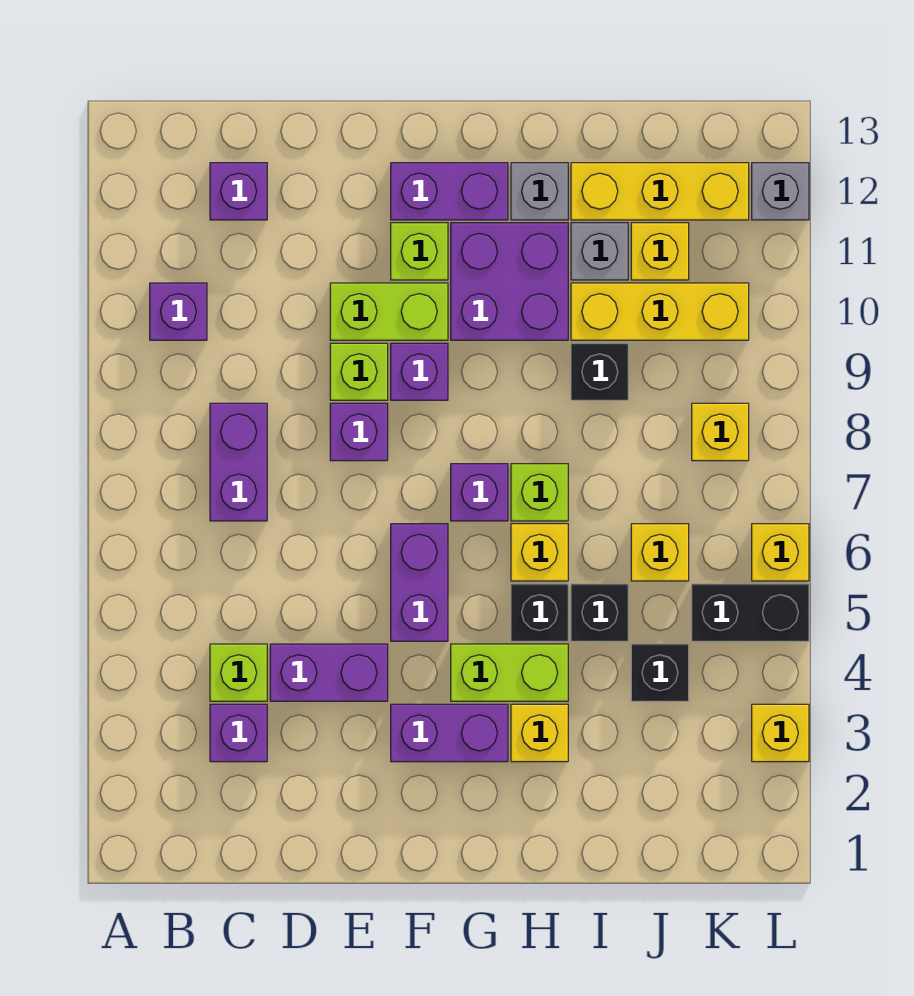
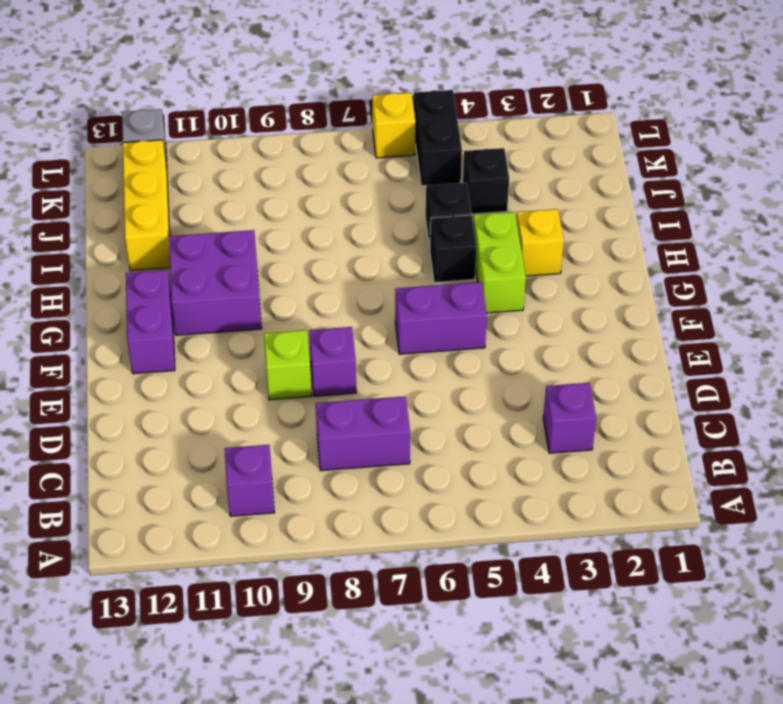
none -> lime brick C4 level 1
none -> purple brick C12 level 1
none -> purple brick D4:E4 level 1
none -> lime brick E10:F10 level 1

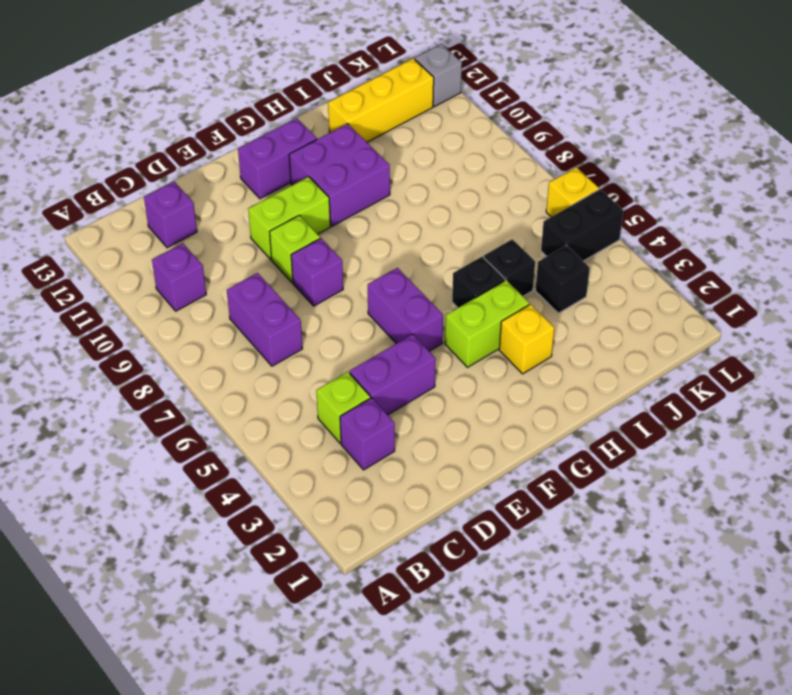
none -> purple brick F3:G3 level 1
none -> purple brick F9 level 1
none -> lime brick F11 level 1
none -> purple brick G7 level 1

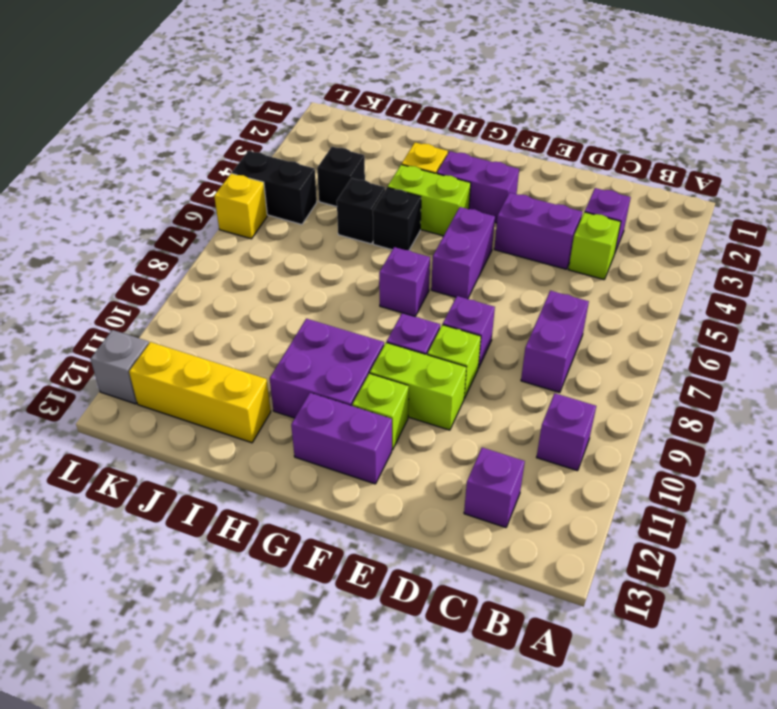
none -> yellow brick H6 level 1
none -> lime brick H7 level 1
none -> grey brick H12 level 1
none -> black brick I9 level 1

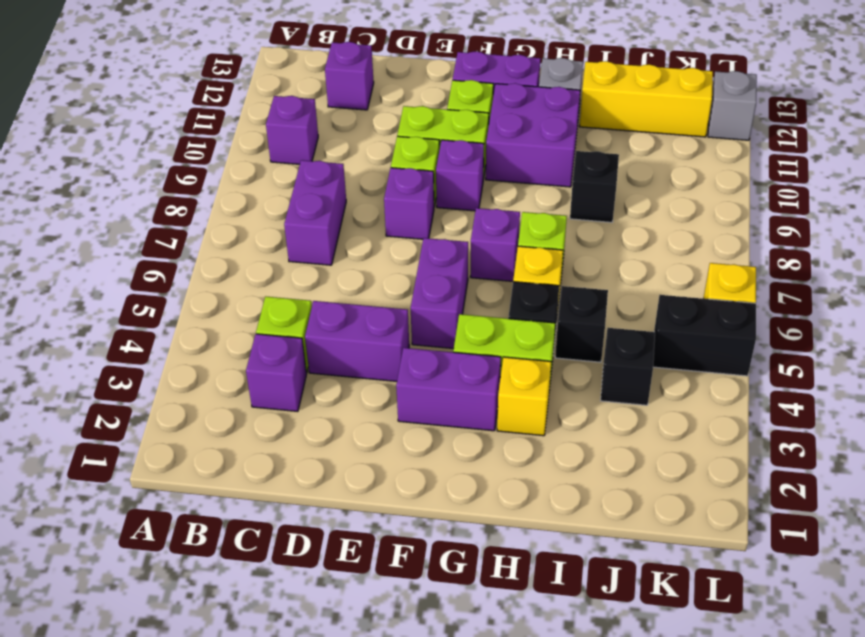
none -> yellow brick I10:K10 level 1
none -> grey brick I11 level 1
none -> yellow brick J6 level 1
none -> yellow brick J11 level 1

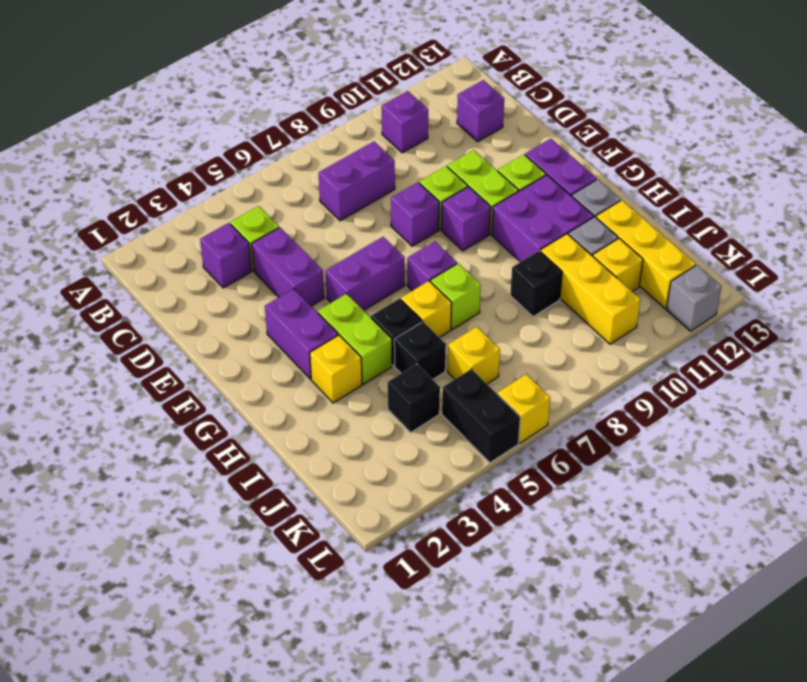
none -> yellow brick K8 level 1
none -> yellow brick L3 level 1

